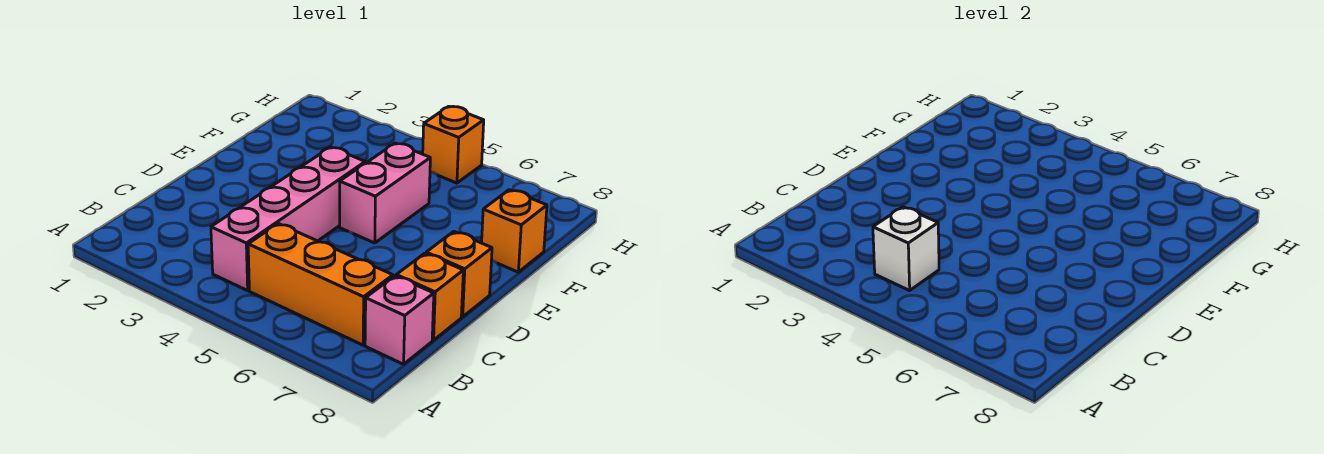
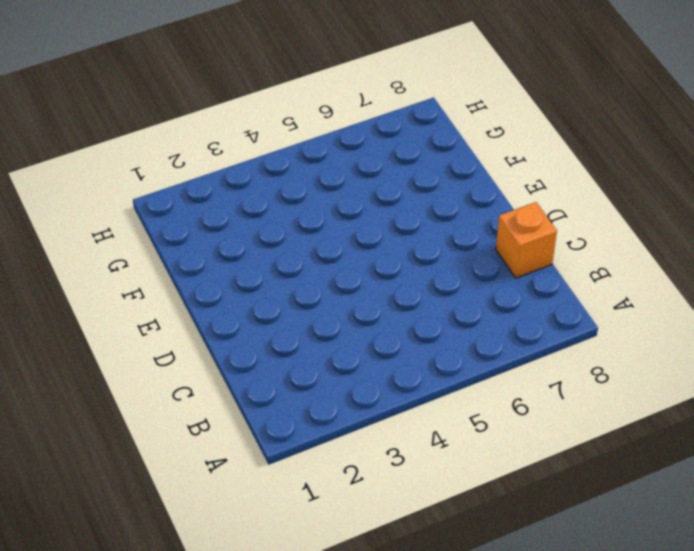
none -> pink brick B4:E4 level 1
none -> orange brick B5:B7 level 1

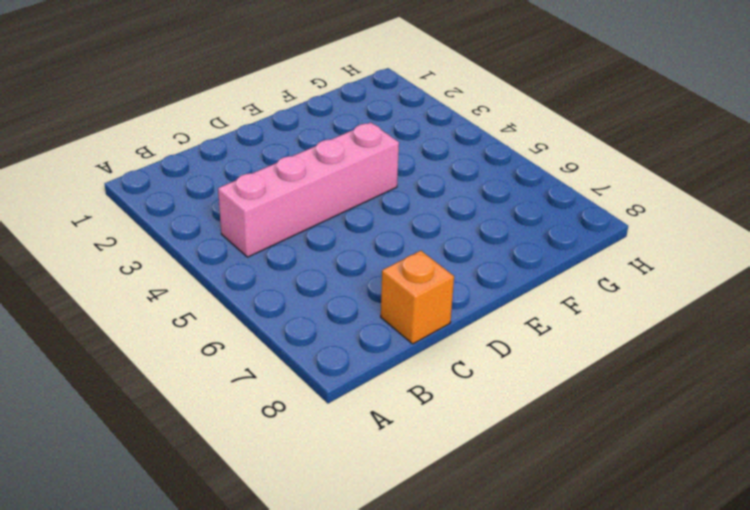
none -> orange brick B5:B7 level 1
none -> pink brick B8 level 1

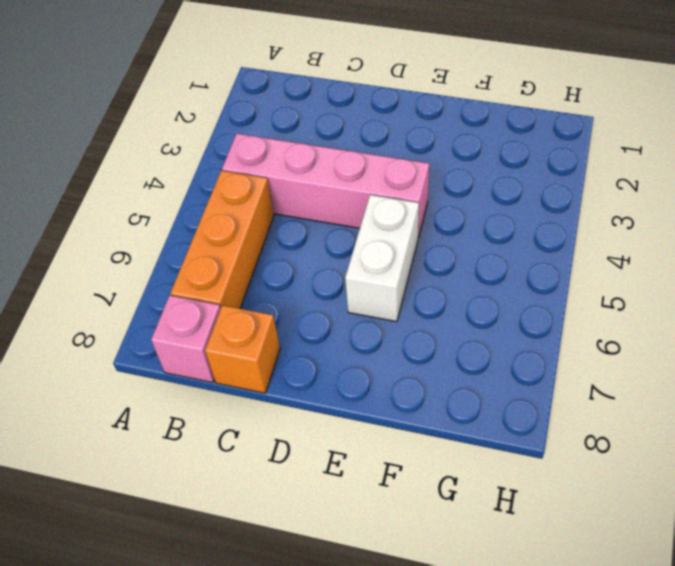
white brick E5:E6 level 1 -> pink brick E5:F5 level 1
none -> orange brick D8 level 1
none -> orange brick F8 level 1

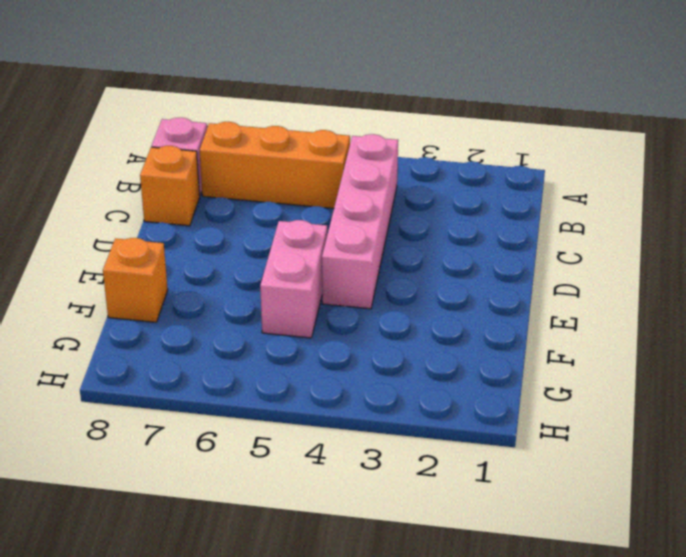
none -> orange brick D8 level 1
none -> orange brick H5 level 1

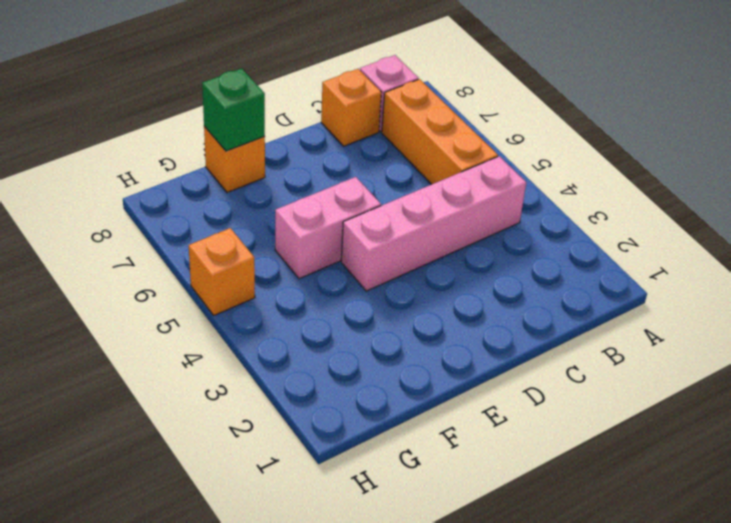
green brick F8 level 2 -> none
none -> orange brick D8 level 1
none -> white brick B4 level 2

